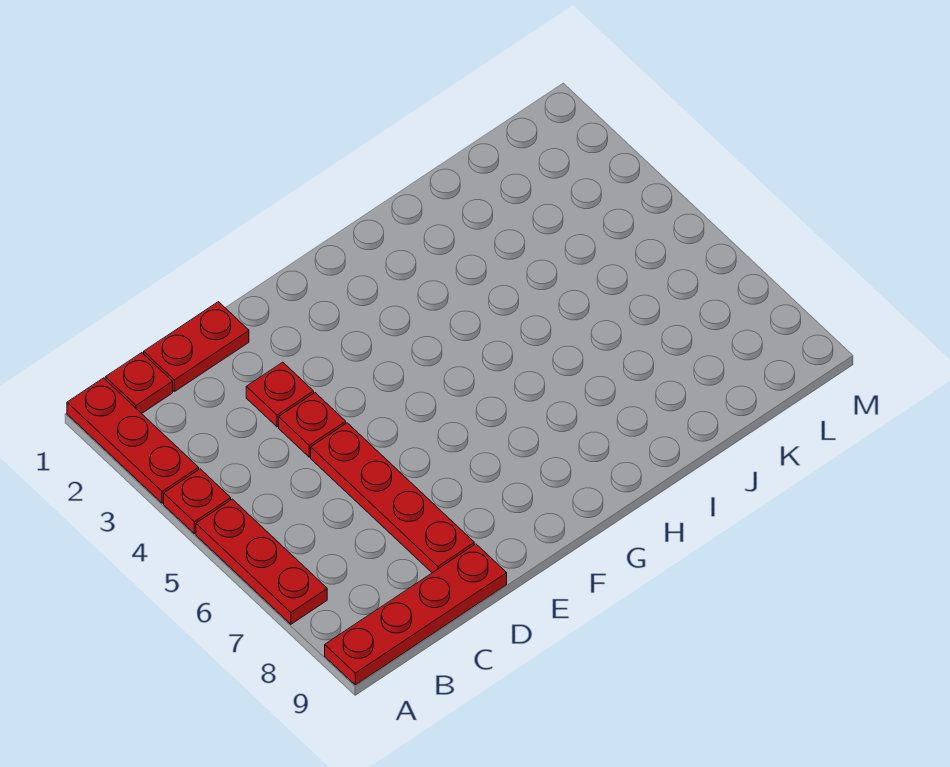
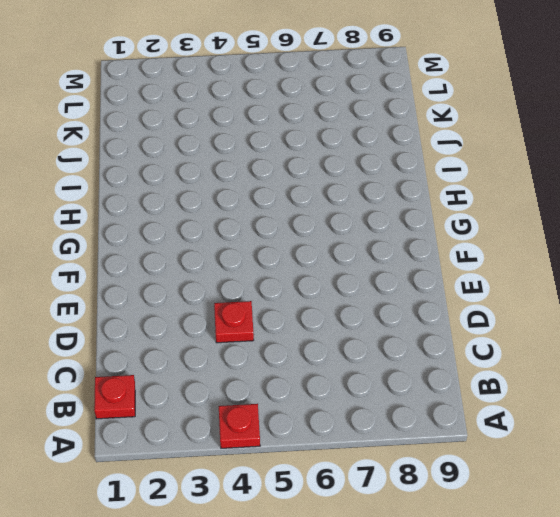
none -> red plate A1:A3 level 1
none -> red plate A5:A7 level 1

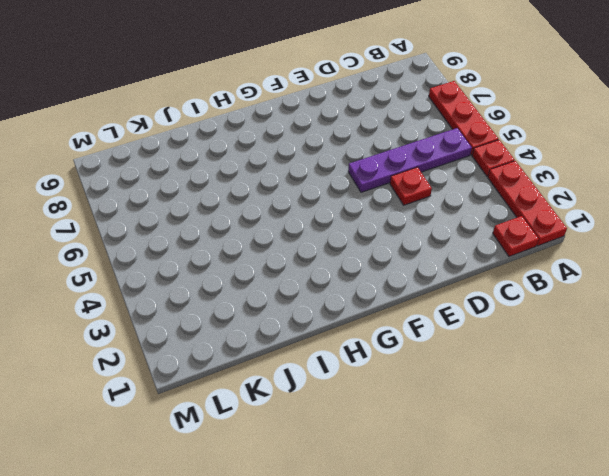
purple plate B5:E5 level 1 -> red plate D5:D8 level 1
none -> red plate A9:D9 level 1
none -> red plate C1:D1 level 1

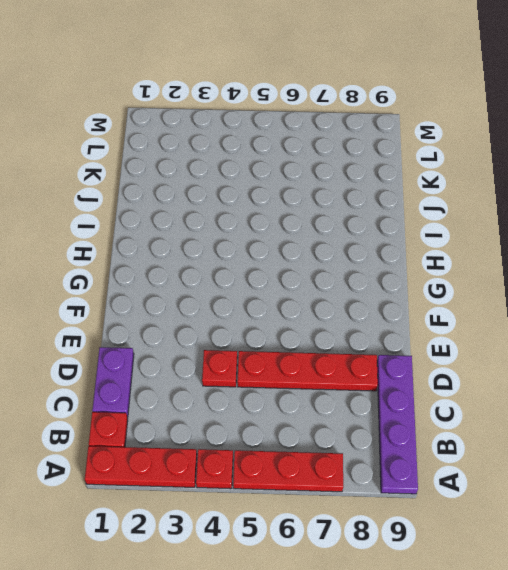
purple plate A9:D9 level 1 -> red plate A9:D9 level 1
purple plate C1:D1 level 1 -> red plate C1:D1 level 1
none -> red plate D3 level 1

